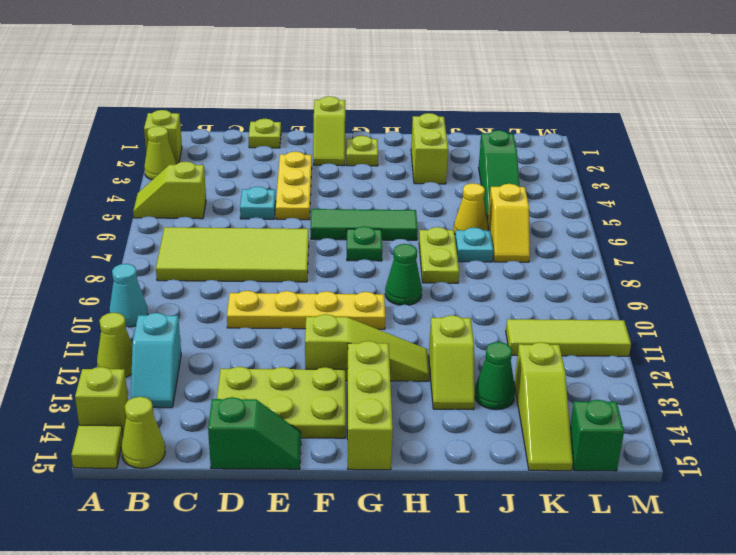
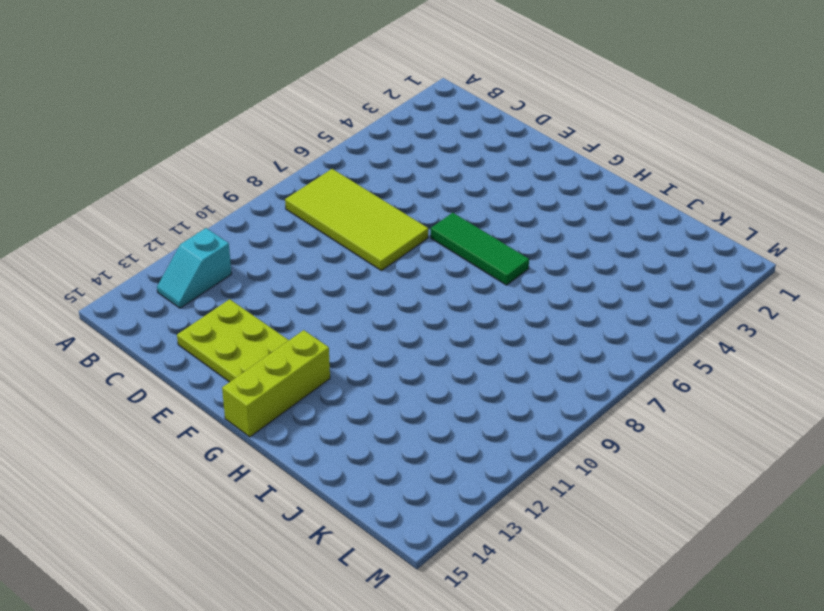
none -> lime brick A2 level 1
none -> lime cone A3 level 1
none -> lime slope A5:B5 level 1 top B
none -> cyan cone A10 level 1

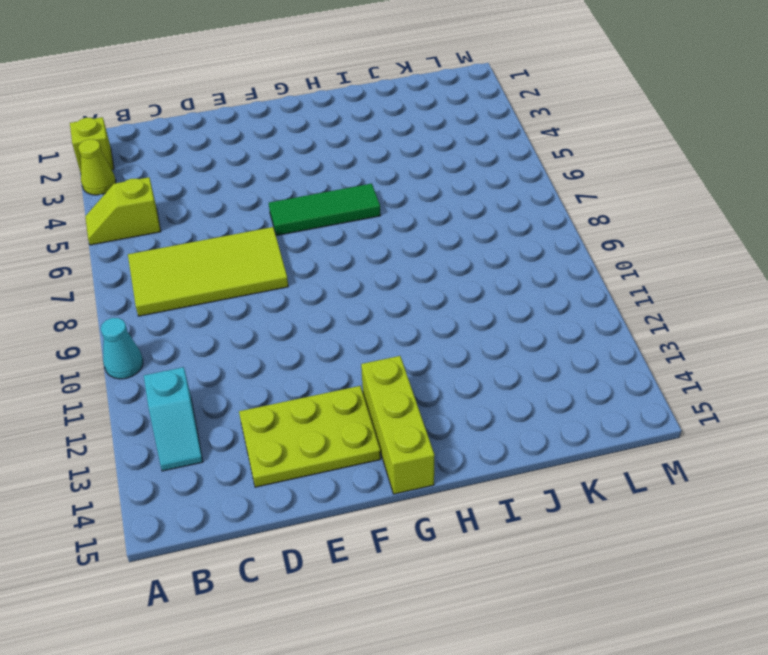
none -> lime cone A12 level 1
none -> lime brick A14 level 1
none -> lime tile A15 level 1
none -> lime cone B15 level 1

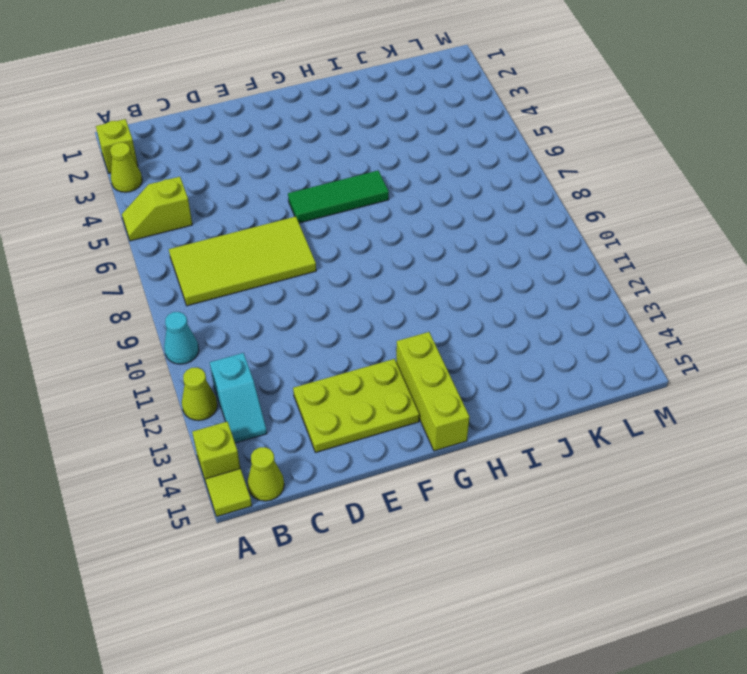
none -> lime plate D1 level 1
none -> cyan plate D5 level 1
none -> yellow plate D10:G10 level 1
none -> green slope D15:E15 level 1 top D

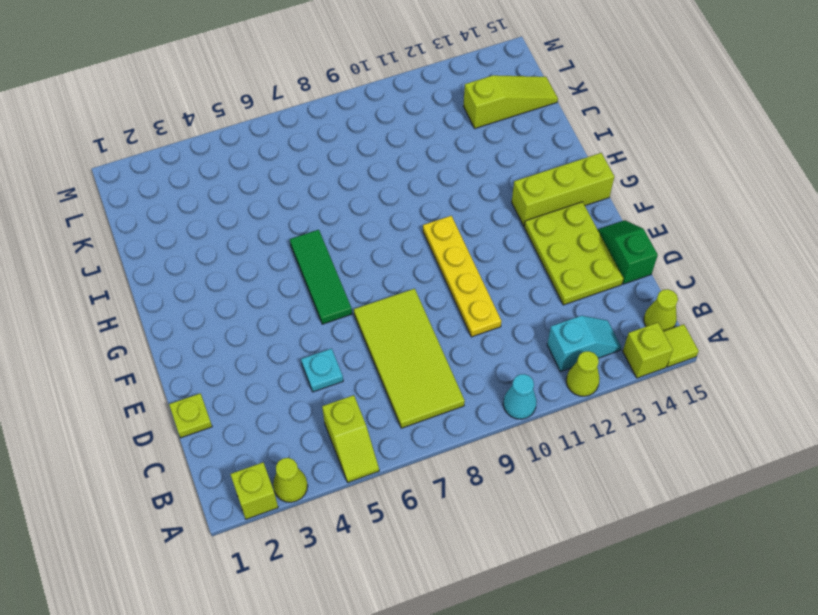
none -> yellow plate E3:E5 level 1
none -> lime slope F1:F2 level 1 top 1
none -> lime slope F12:H12 level 1 top F
none -> lime plate G2 level 1

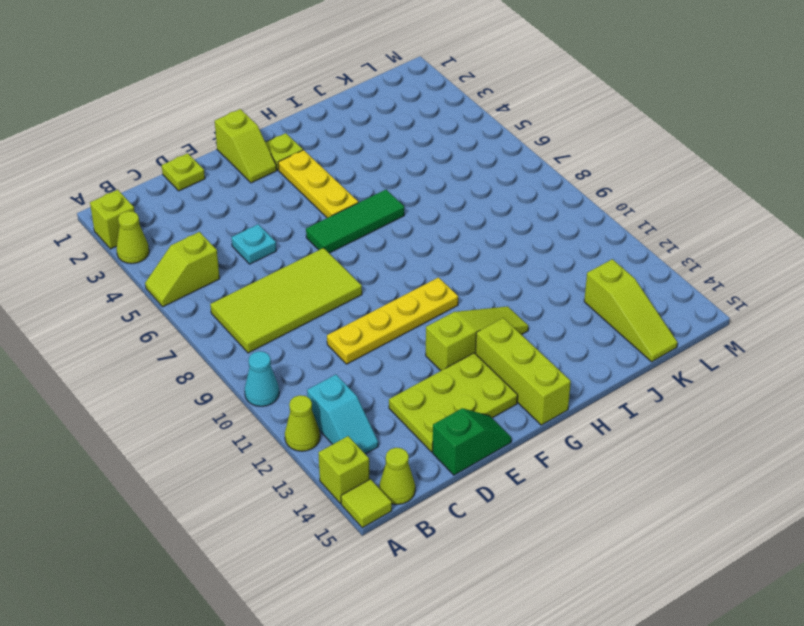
yellow plate G3:G5 level 1 -> yellow plate E3:E5 level 1
none -> green plate G7 level 1
none -> green cone H9 level 1
none -> lime brick I2:I3 level 1
none -> lime plate I7:I8 level 1

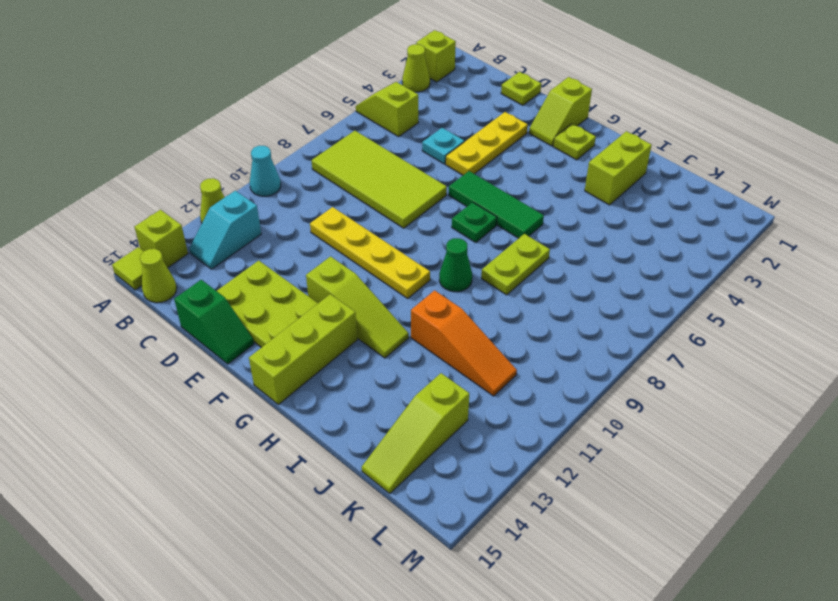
orange slope I11:K11 level 1 top I -> lime tile K11:M11 level 1
none -> lime slope I12:I13 level 1 top 12
none -> yellow cone J6 level 1
none -> cyan plate J7 level 1
none -> green cone J13 level 1

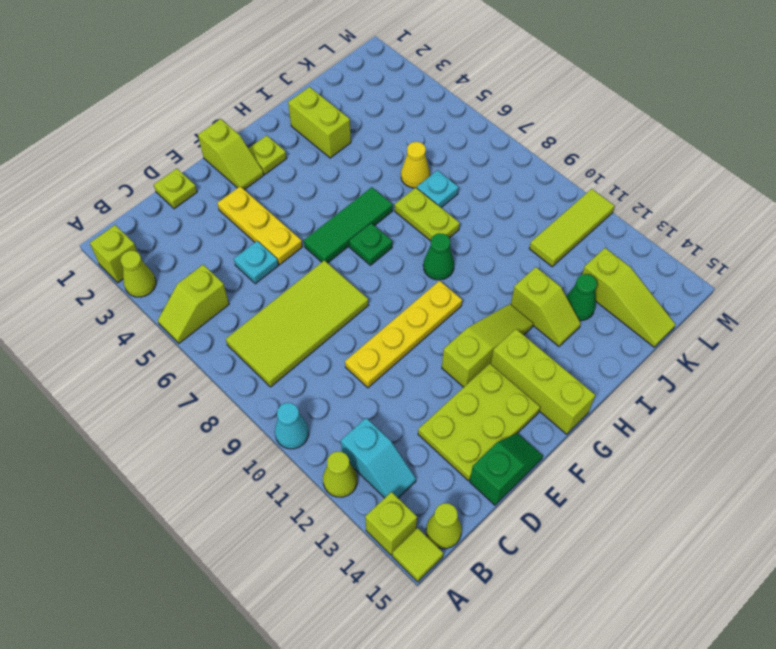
none -> green slope K3:K5 level 1 top 3
none -> yellow slope K6:K7 level 1 top 6
none -> green brick L15 level 1

